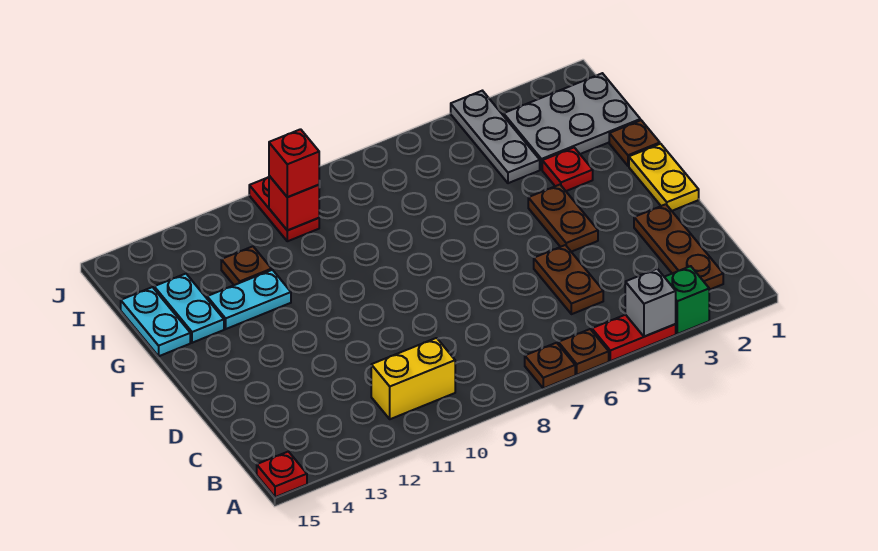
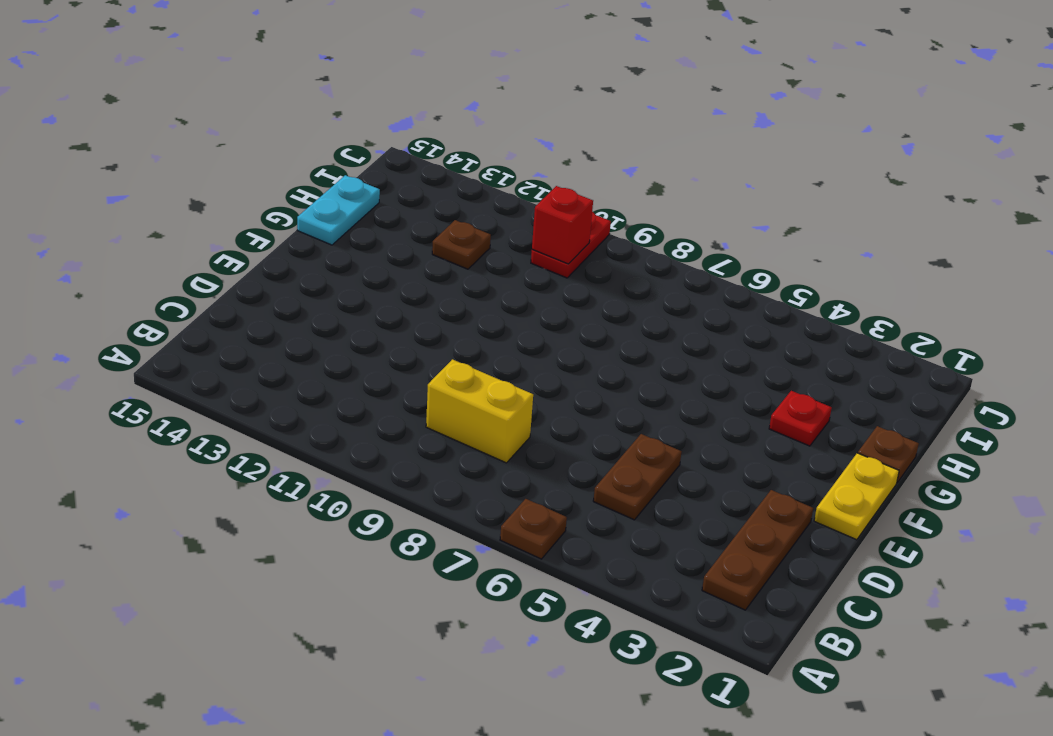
yellow brick C8:C9 level 1 -> yellow brick B10:B11 level 1
none -> green brick A3 level 1
none -> red plate A4:A5 level 1
none -> brown plate A7 level 1

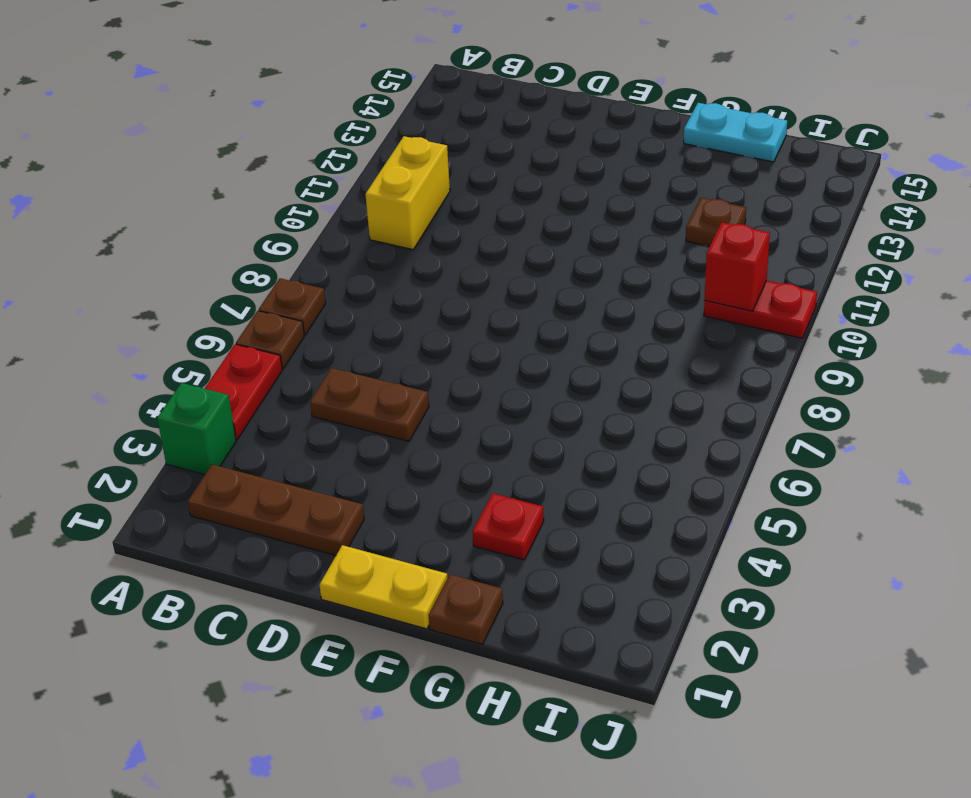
none -> red plate A15 level 1
none -> brown plate E4:F4 level 1
none -> cyan plate G12:G13 level 1

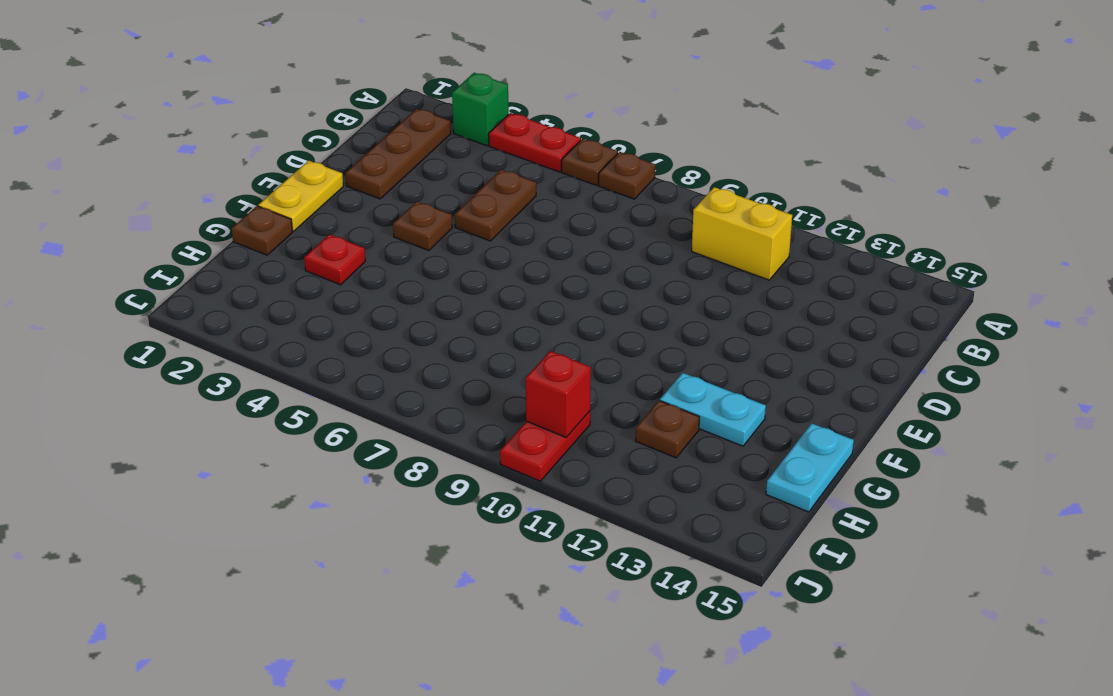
brown plate E4 level 1 -> brown plate E4:F4 level 1
none -> red plate A15 level 1
none -> cyan plate G14:H14 level 1
none -> grey plate H1:I3 level 1

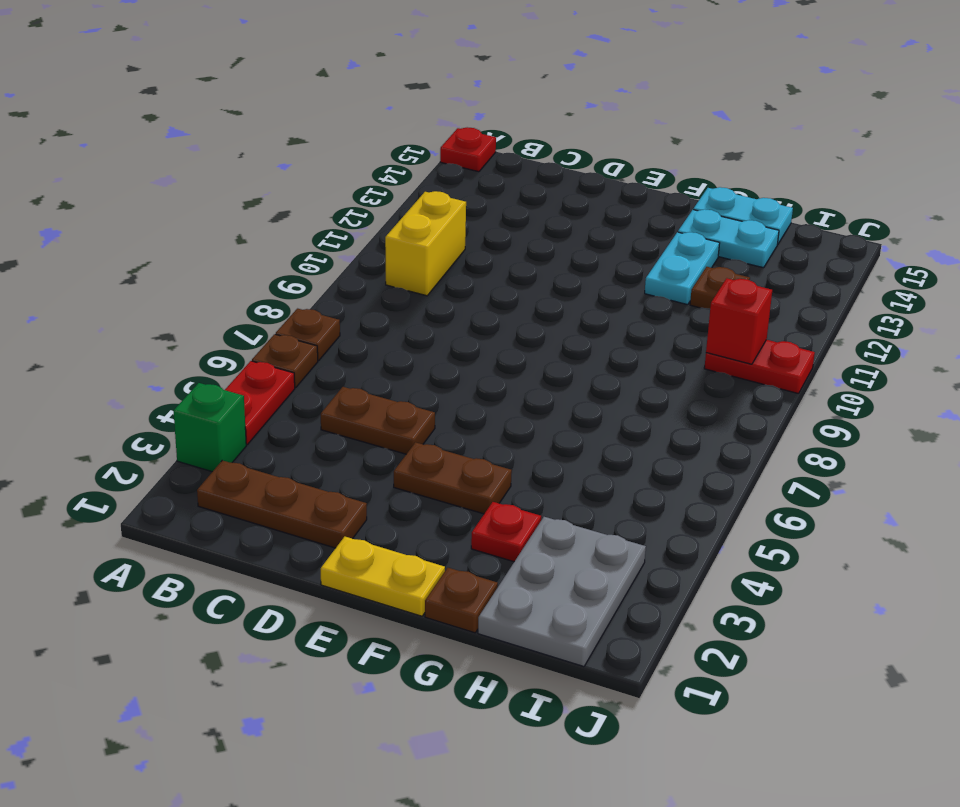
none -> grey plate H4:J4 level 1
none -> grey brick A4 level 2
none -> red brick I10 level 3

